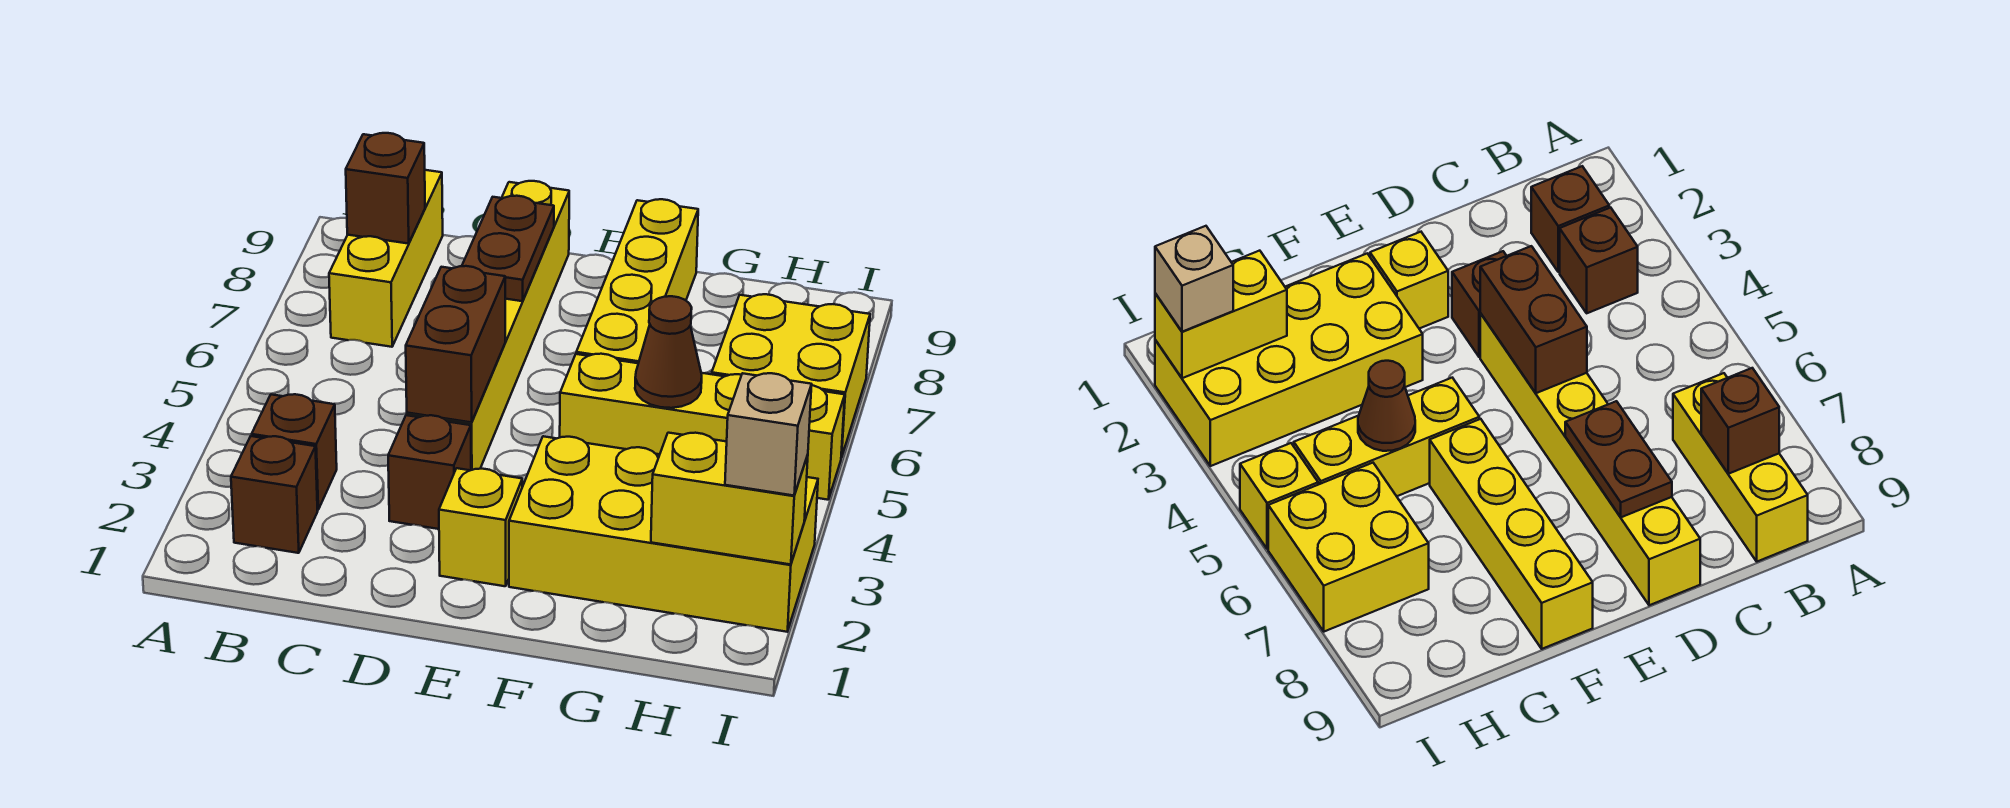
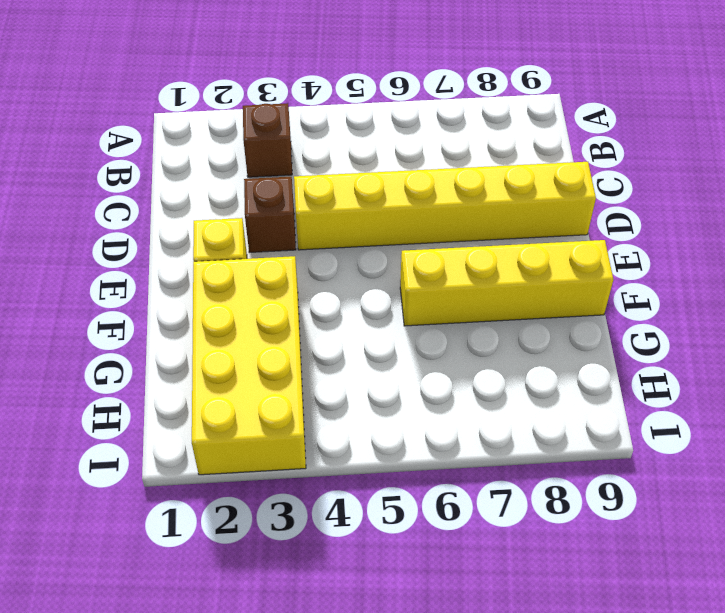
none -> brown brick B2 level 1
none -> yellow brick B7:B9 level 1
none -> yellow brick F5:H5 level 1

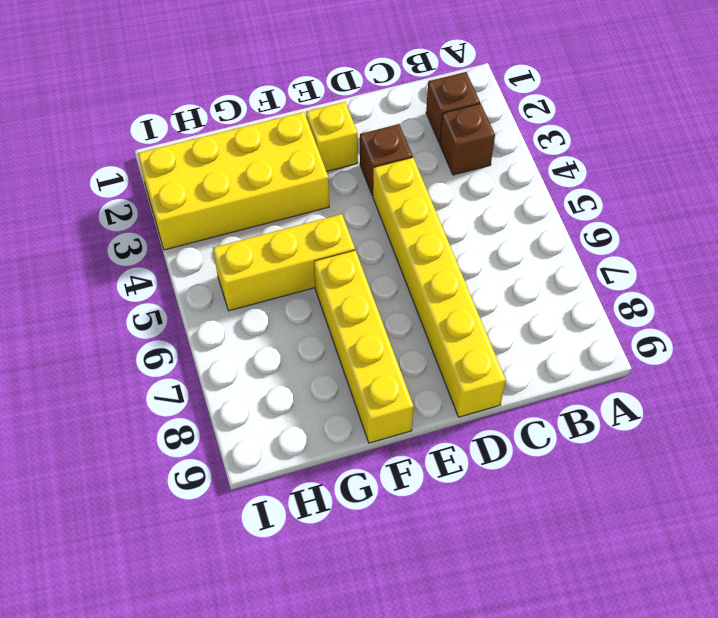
none -> yellow brick B7:B9 level 1
none -> yellow brick H6:I7 level 1
none -> yellow brick I5 level 1

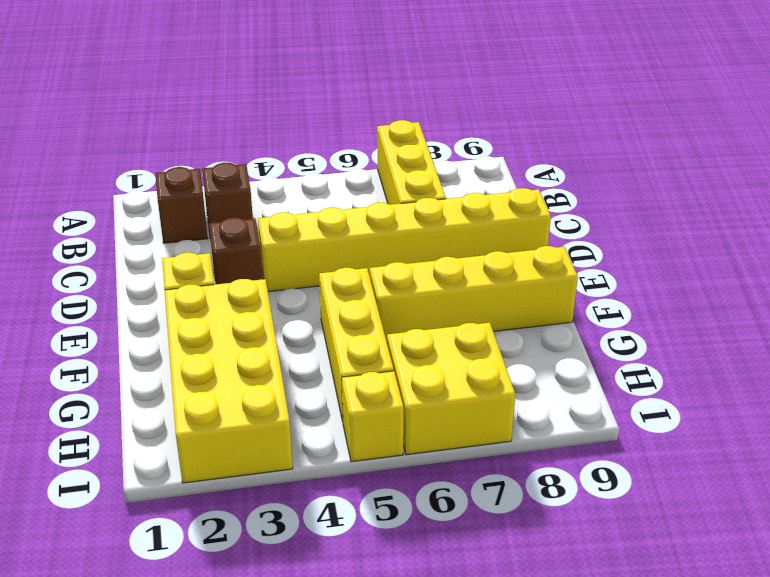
yellow brick A7:C7 level 1 -> yellow brick B7:B9 level 1
none -> brown brick B8 level 2
none -> brown brick D4:D5 level 2
none -> brown plate D7:D8 level 2

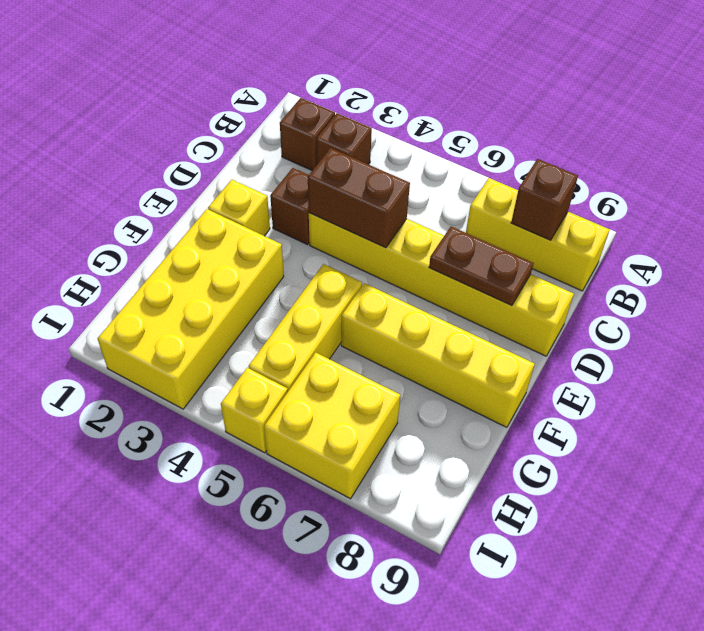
none -> brown cone G5 level 2
none -> yellow brick H2:I2 level 2
none -> tan brick I2 level 3

